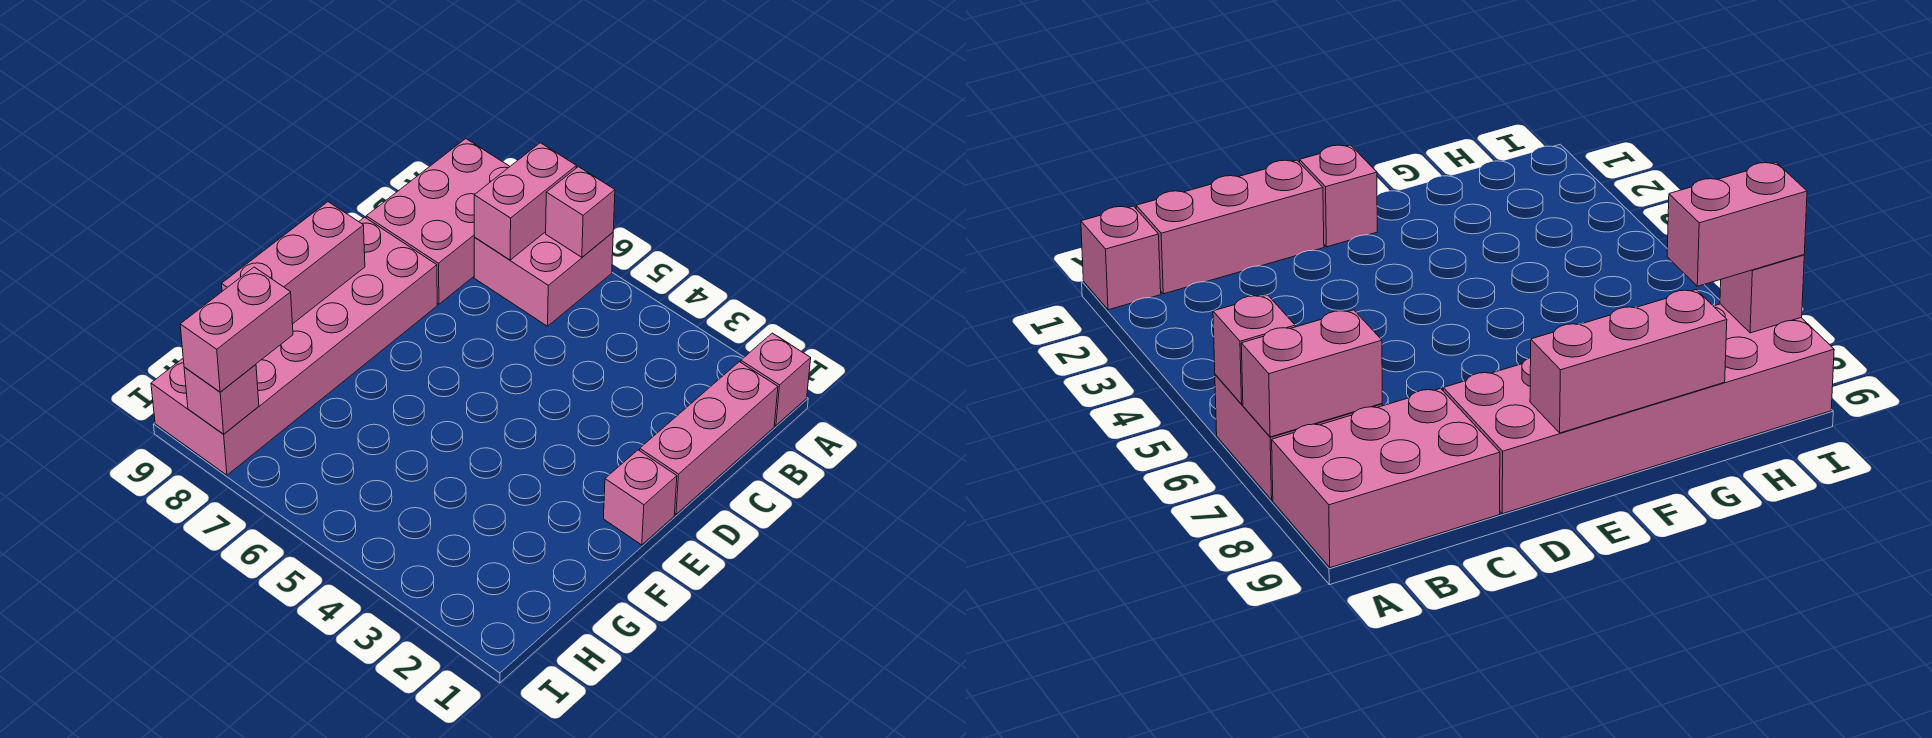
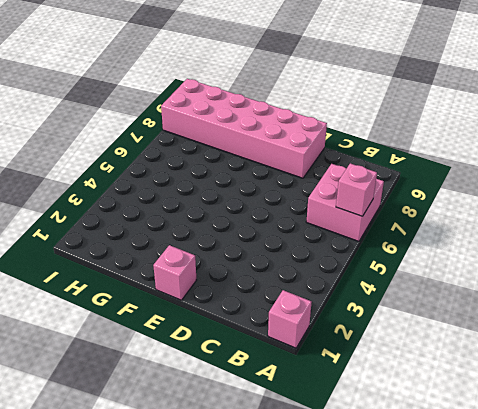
none -> pink brick A8:C9 level 1
none -> pink brick B1:D1 level 1

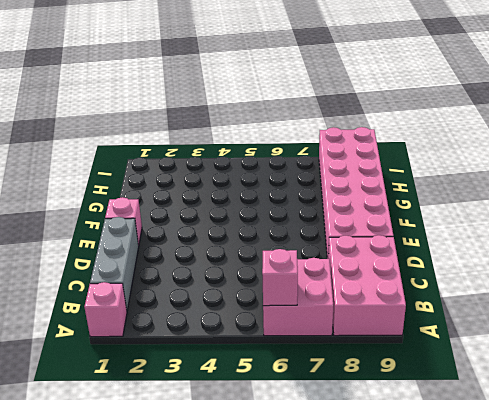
grey brick B1:D1 level 1 -> pink brick B1:D1 level 1
none -> pink brick A7:B7 level 2
none -> pink brick E9:G9 level 2

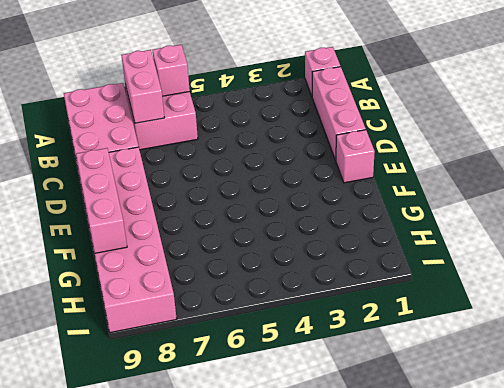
none -> pink brick I8 level 2
none -> pink brick H8:I8 level 3

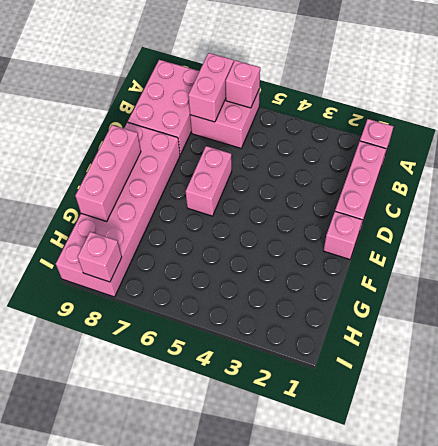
pink brick D6:E6 level 1 -> pink brick H8:I8 level 3

